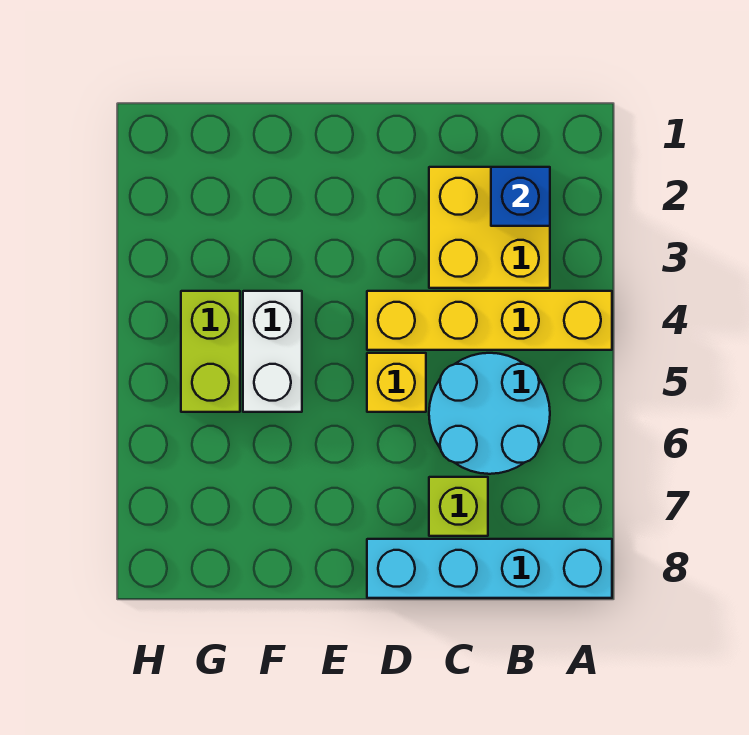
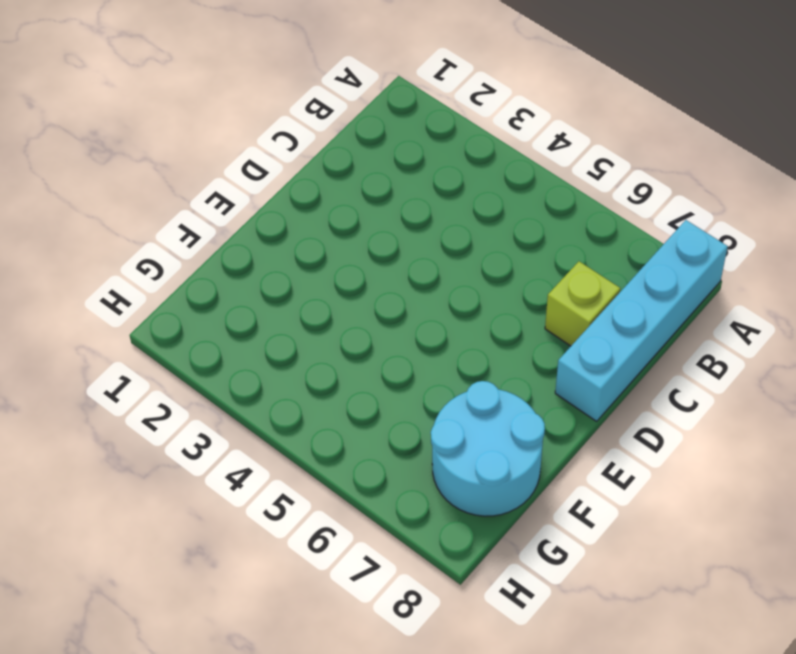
cyan round brick F7:G8 level 1 -> cyan round brick B5:C6 level 1
none -> yellow brick A4:D4 level 1
none -> yellow brick B2:C3 level 1

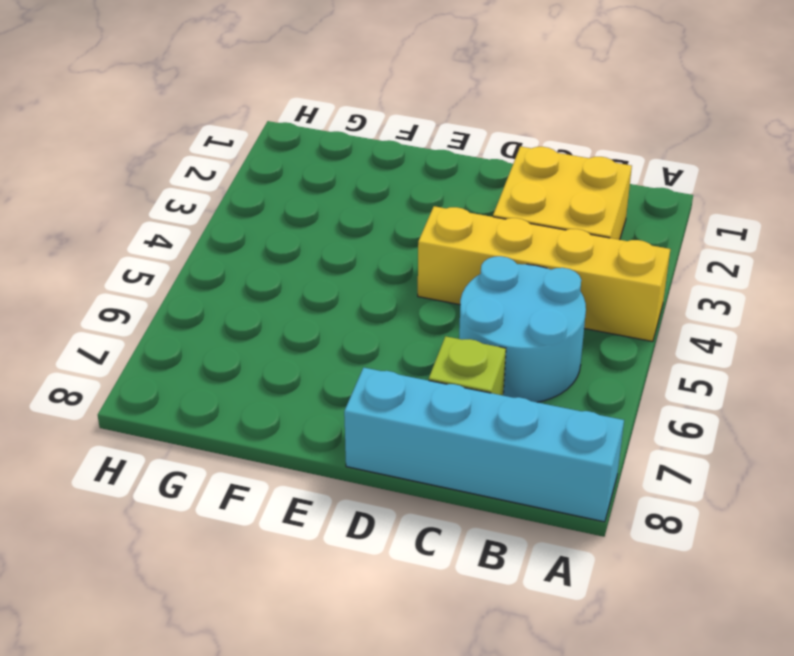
none -> yellow brick D5 level 1
none -> white brick F4:F5 level 1

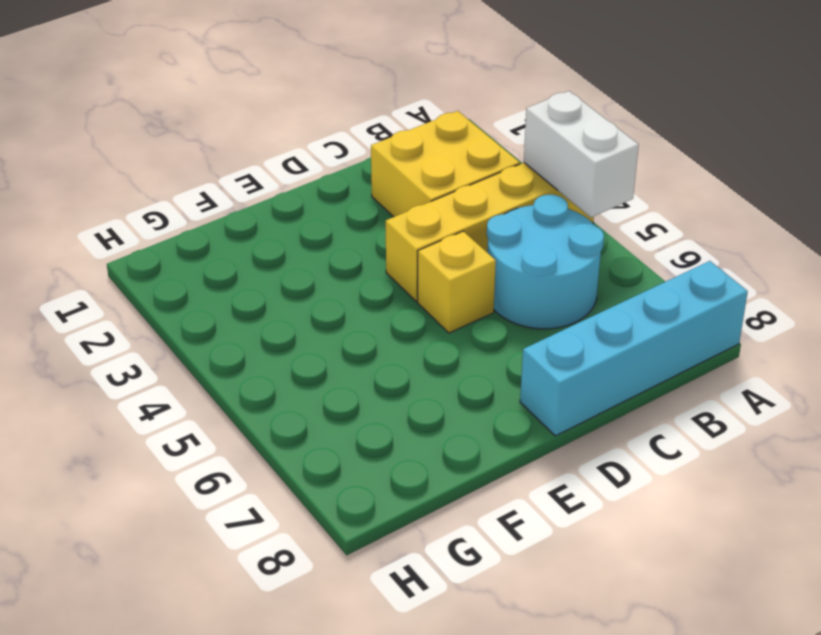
white brick A4:A5 level 2 -> white brick F4:F5 level 1
none -> lime brick C7 level 1
none -> lime brick G4:G5 level 1

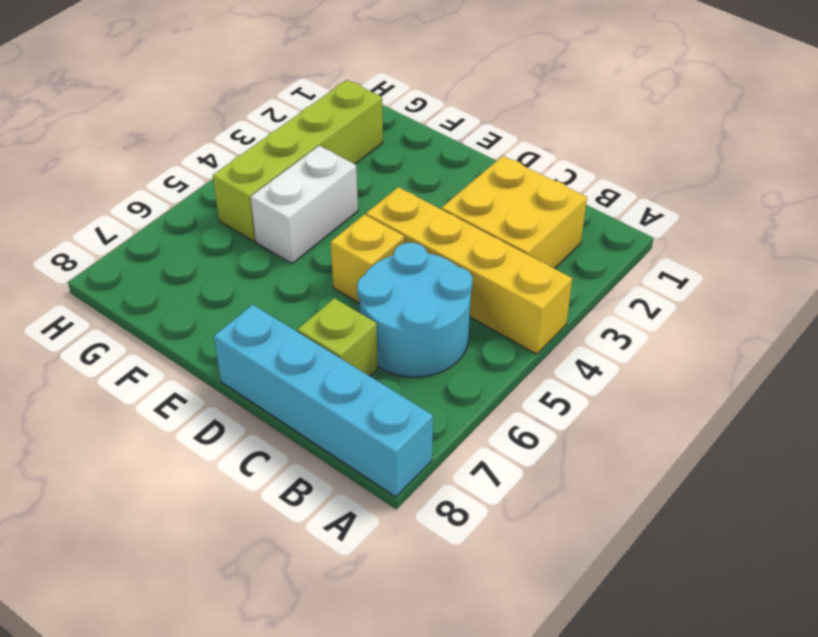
lime brick G2:G5 level 1 -> lime brick G4:G5 level 1
none -> blue brick B2 level 2

